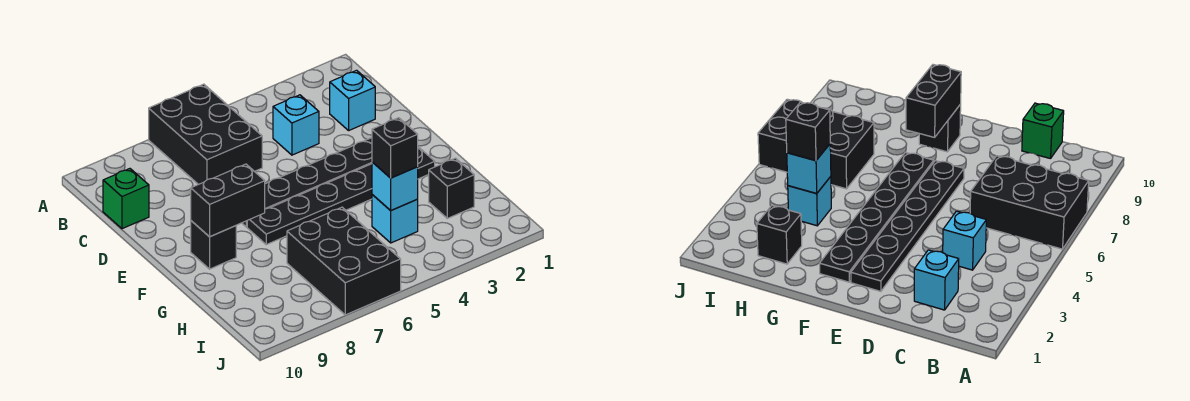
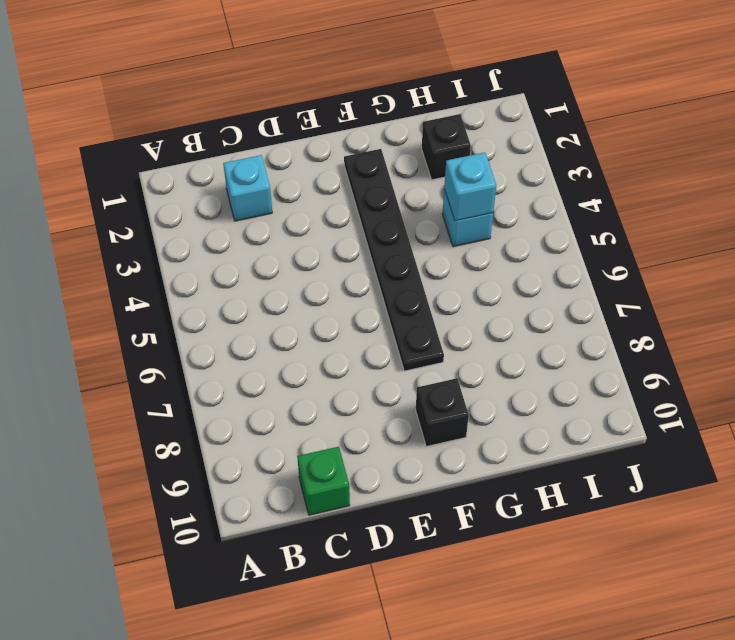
none -> black brick A6:C7 level 1
none -> cyan brick C4 level 1
none -> black plate E2:E7 level 1

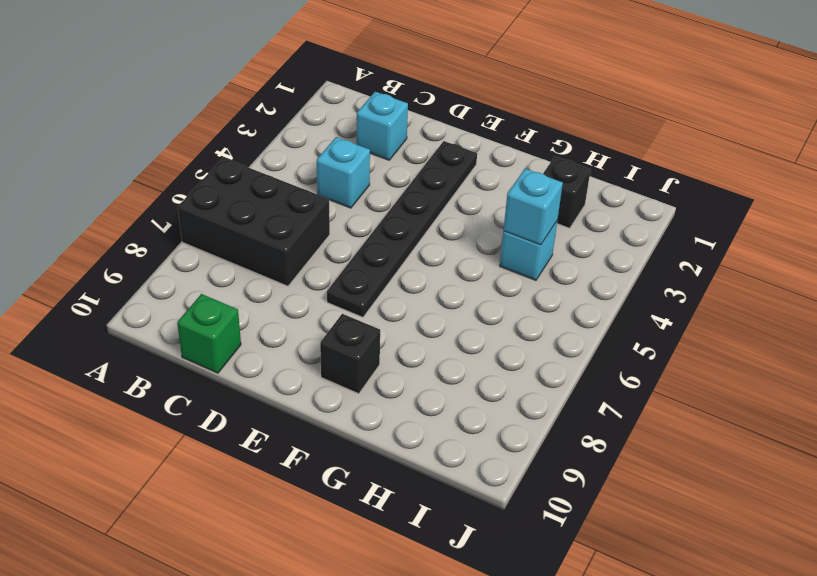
none -> black plate F2:F7 level 1
none -> black brick H6:J7 level 1
none -> black brick F8:F9 level 2

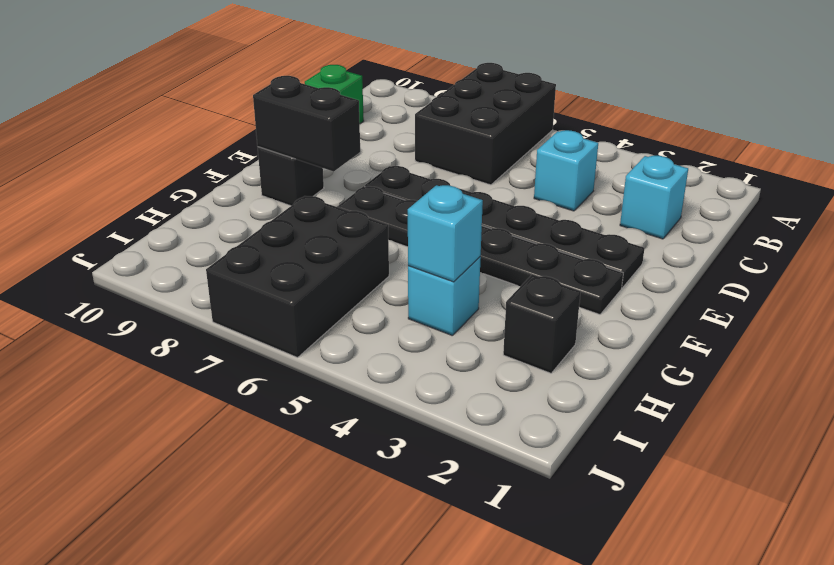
none -> black brick H4 level 3

